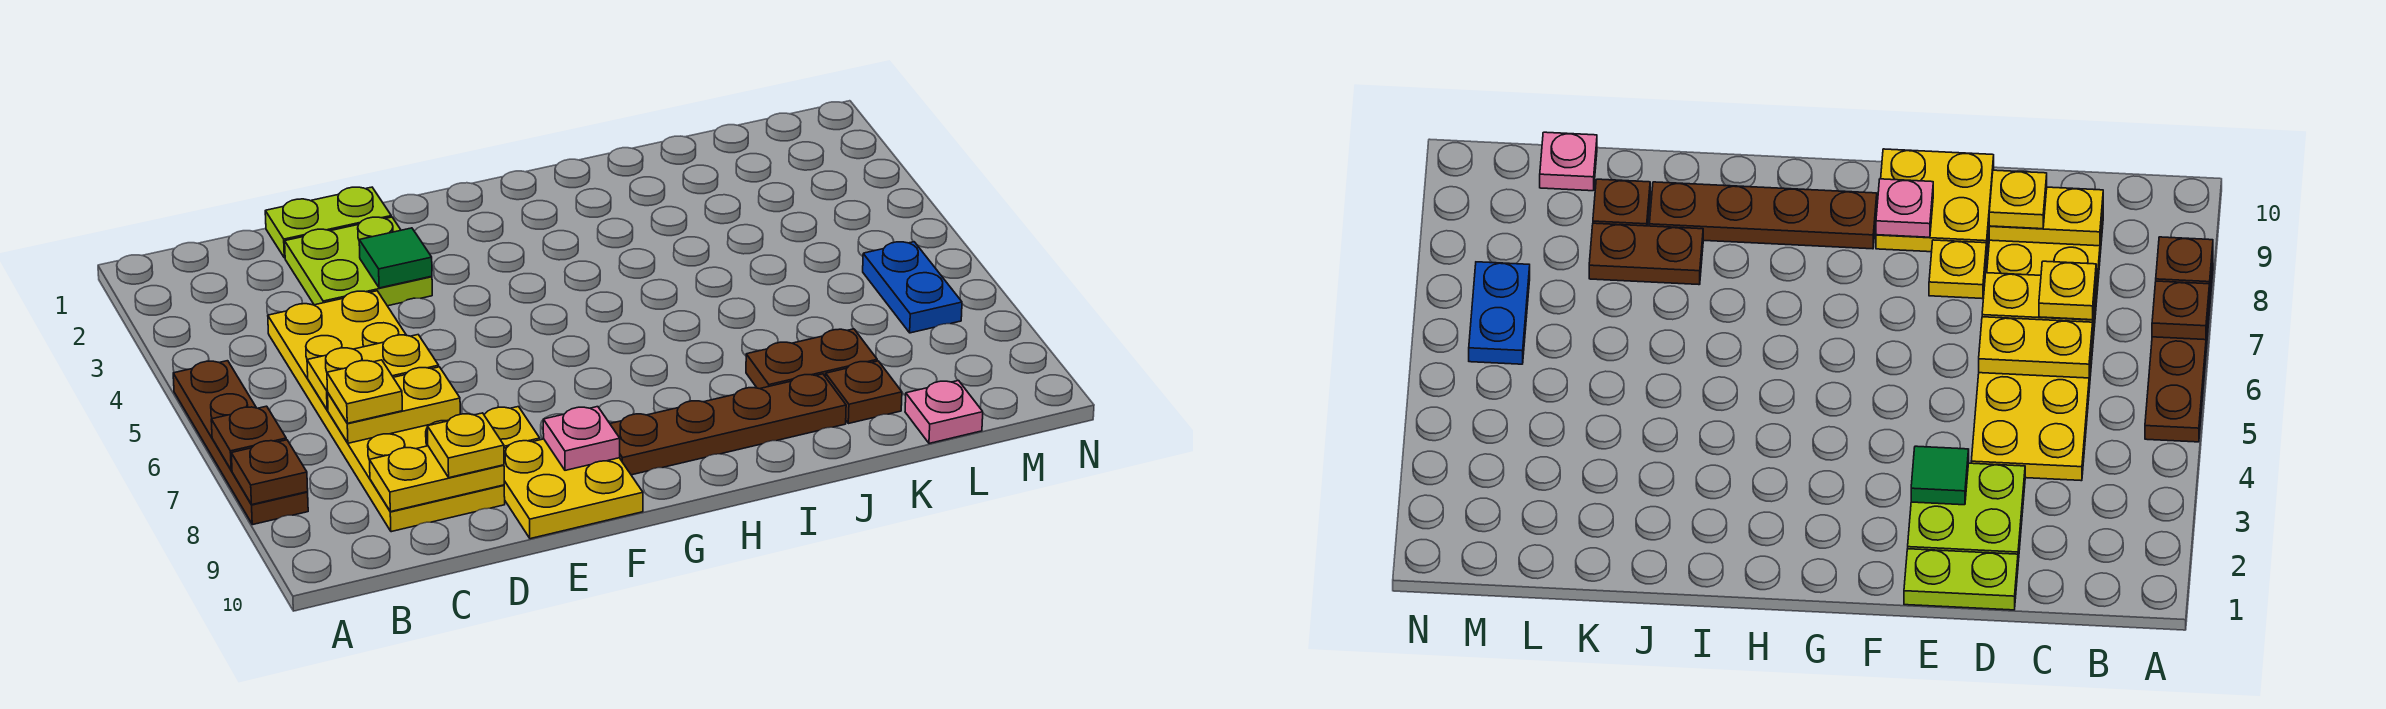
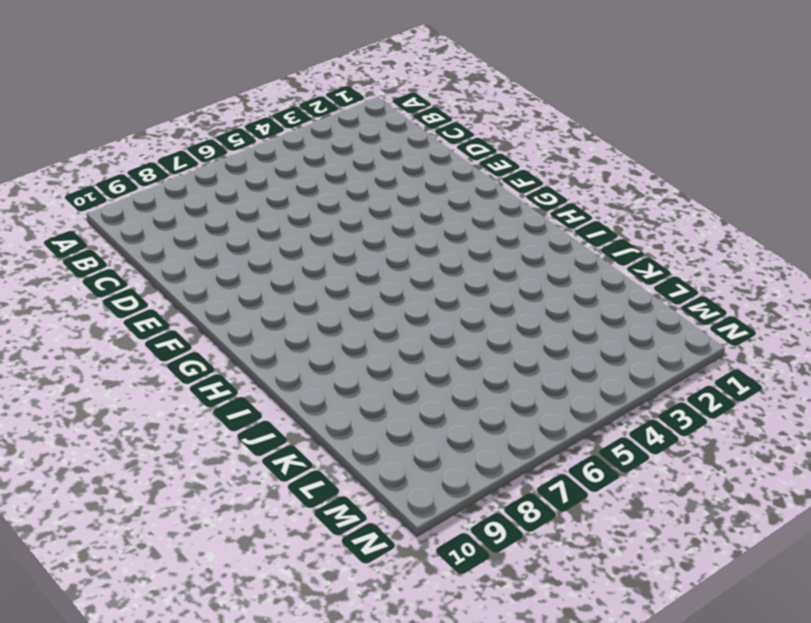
none -> brown plate A5:A8 level 1
none -> yellow plate C4:D9 level 1
none -> lime plate D1:E1 level 1

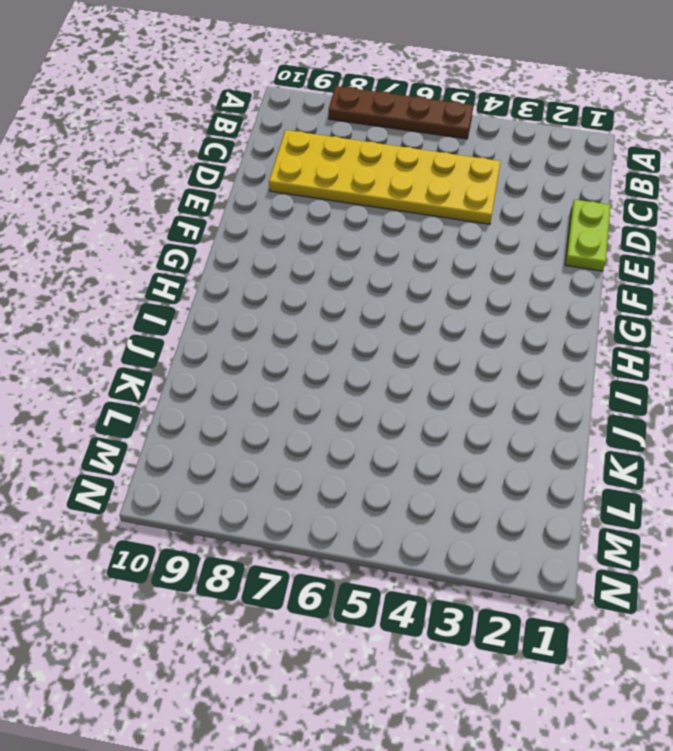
none -> lime plate D2:E3 level 1
none -> yellow plate E8 level 1
none -> yellow plate E9:F10 level 1

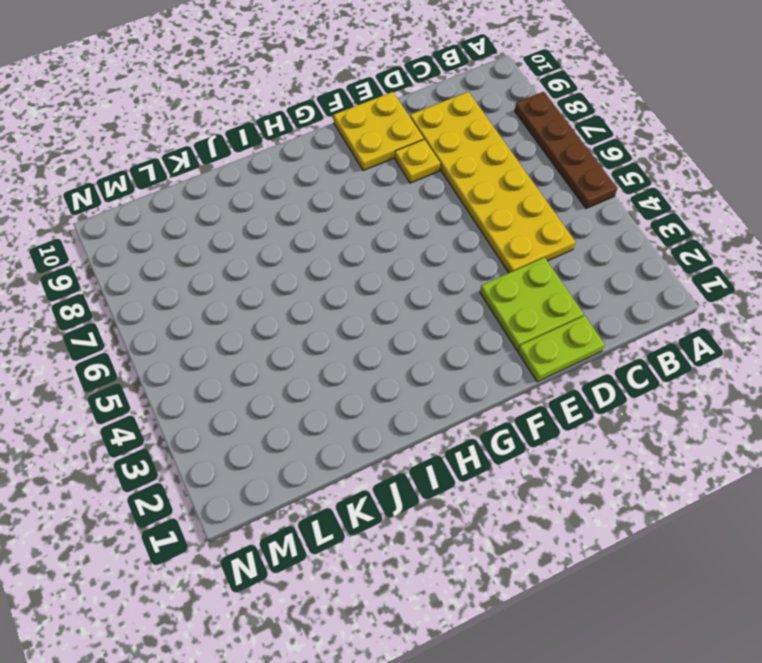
none -> brown plate G9:J9 level 1
none -> brown plate J8:K8 level 1
none -> brown plate K9 level 1

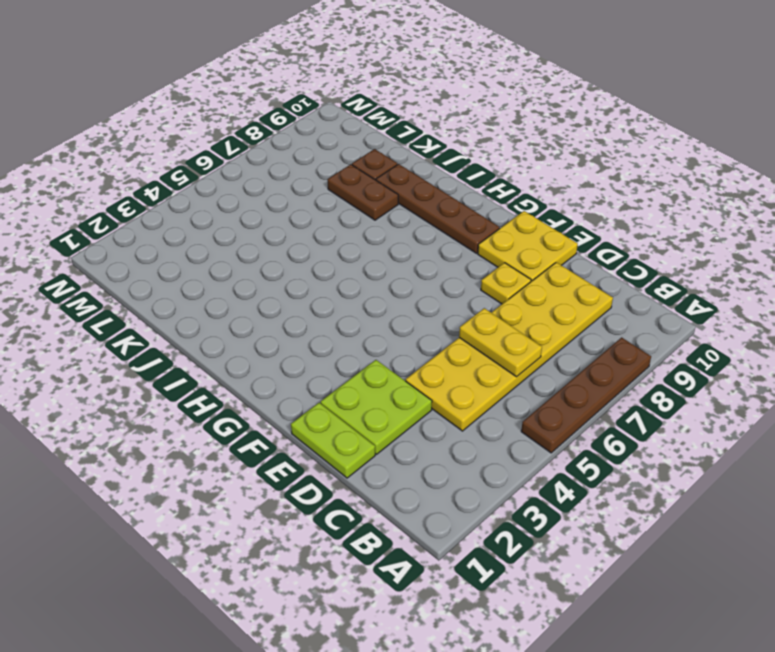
none -> pink plate L10 level 1
none -> blue plate M6:M7 level 1
none -> brown plate A7 level 2

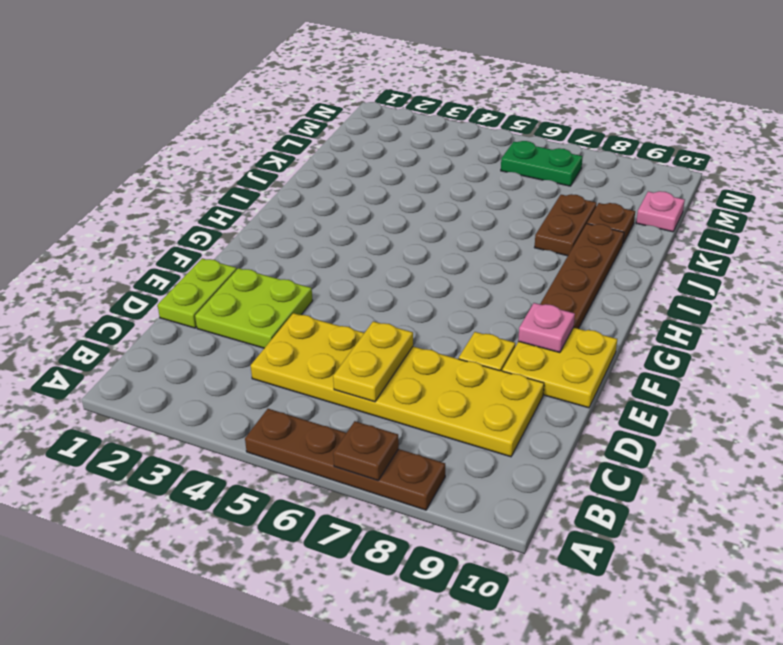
green plate M6:M7 level 1 -> blue plate M6:M7 level 1
none -> brown plate A8 level 2
none -> yellow plate C7:D7 level 2
none -> yellow plate C9:D9 level 2

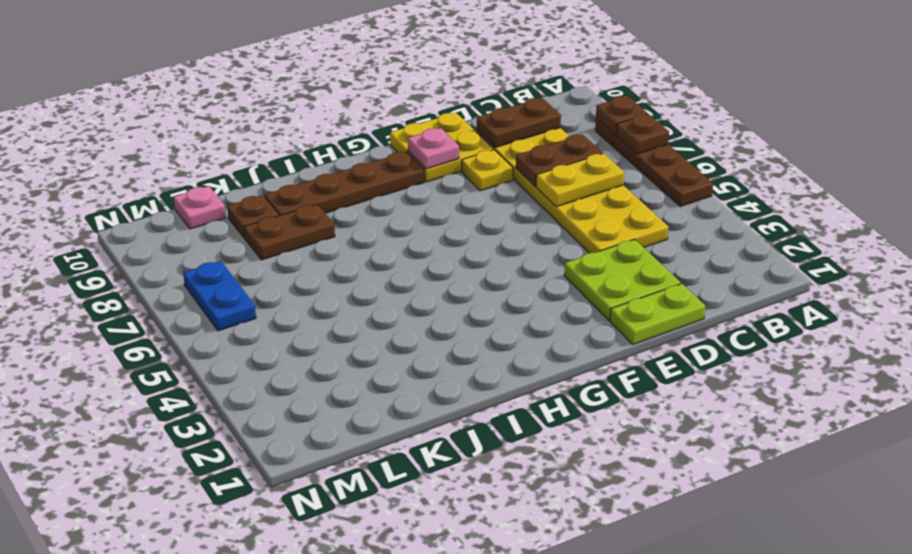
brown plate C7:D7 level 2 -> yellow plate C7:D7 level 2
brown plate C9:D9 level 2 -> yellow plate C9:D9 level 2
none -> green tile E3 level 2
none -> yellow plate C7 level 3
none -> yellow plate D9 level 3

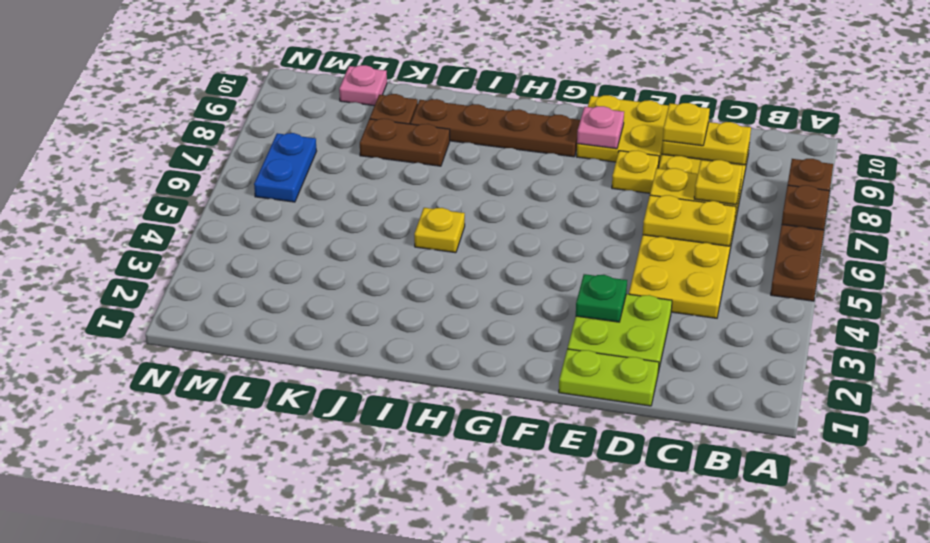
green plate E3 level 2 -> green tile E3 level 2
yellow plate I5 level 1 -> none

